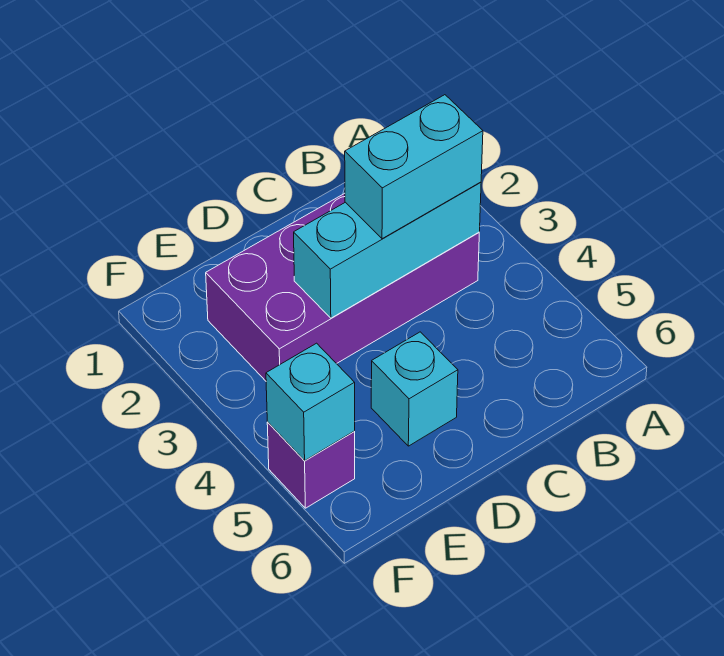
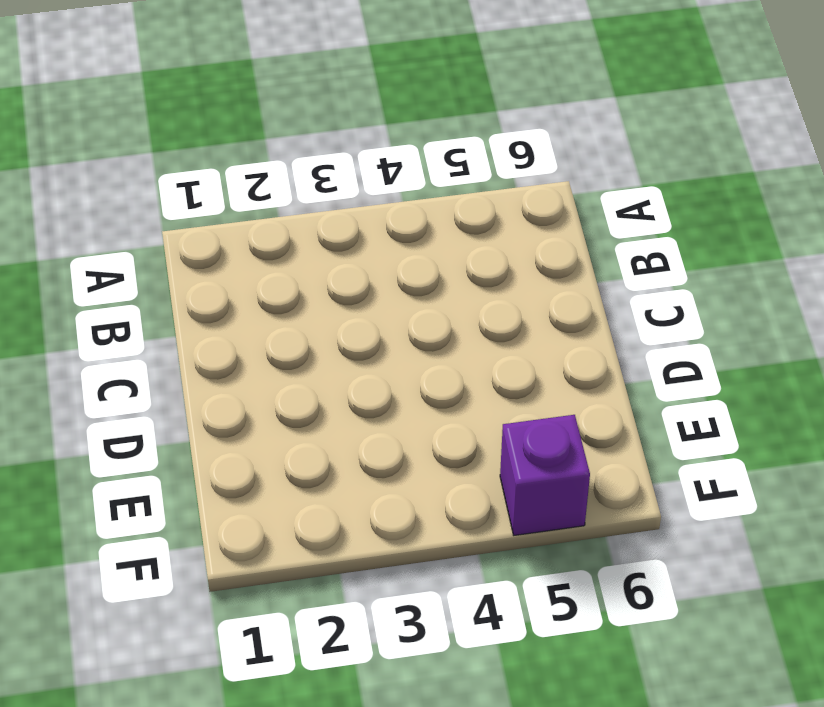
none -> purple brick B2:E3 level 1
none -> cyan brick D5 level 1

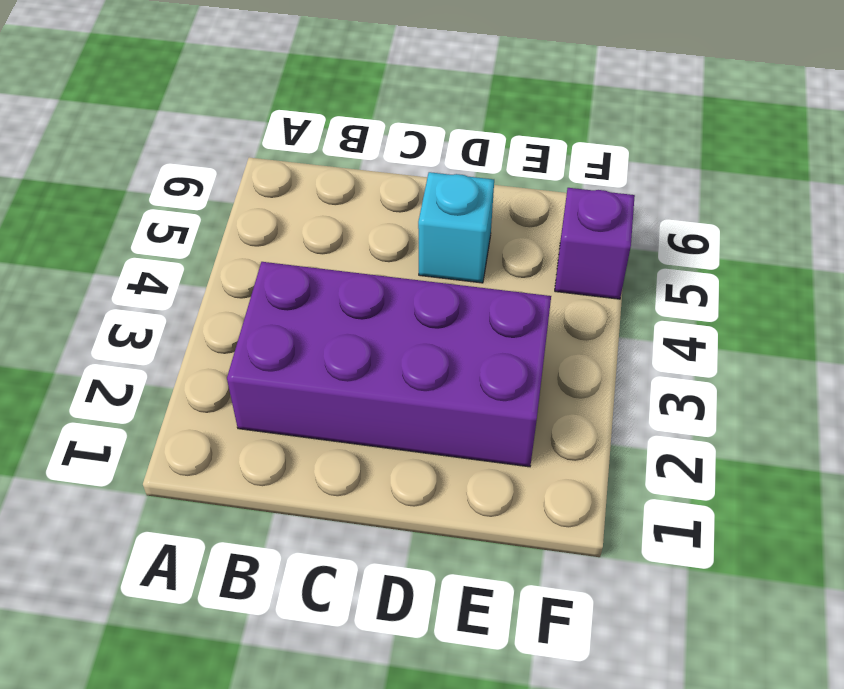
none -> cyan brick B3:D3 level 2
none -> cyan brick F5 level 2

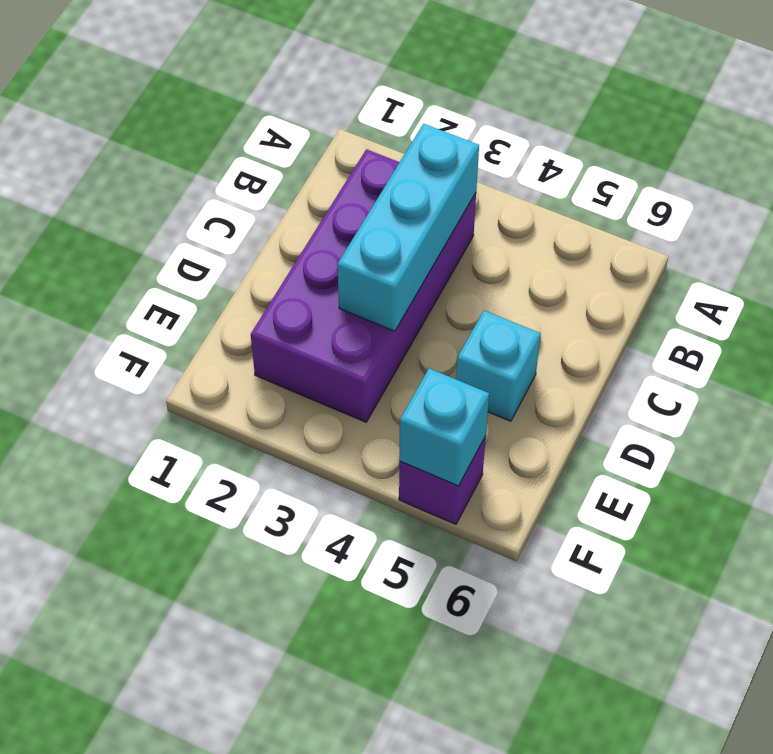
none -> cyan brick B3:C3 level 3

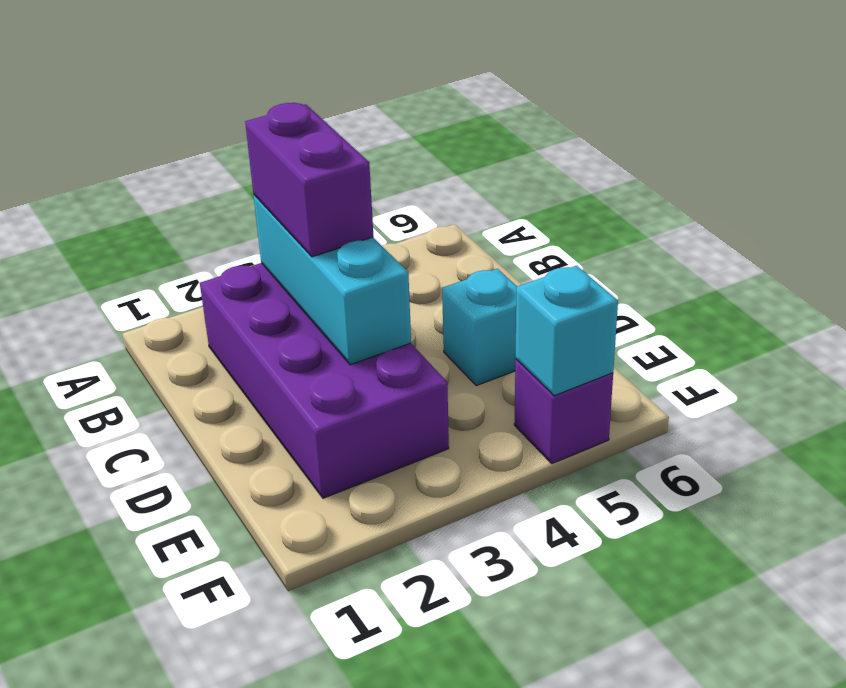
purple brick B3:C3 level 3 -> cyan brick B3:C3 level 3

